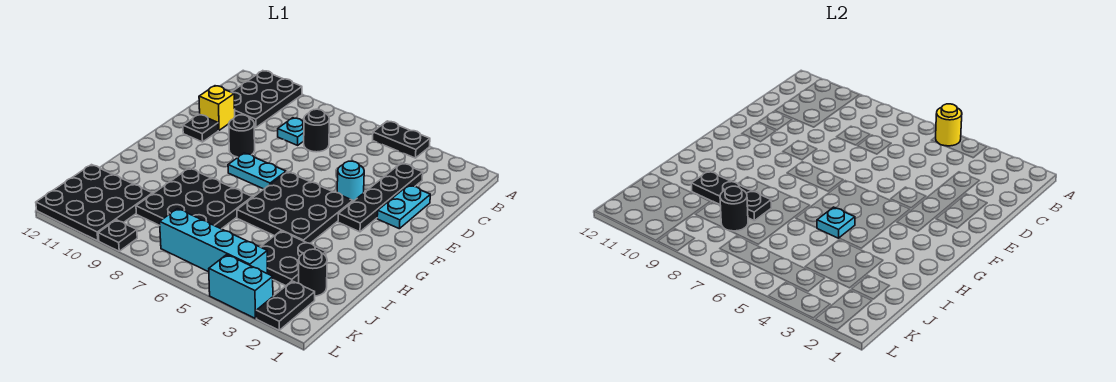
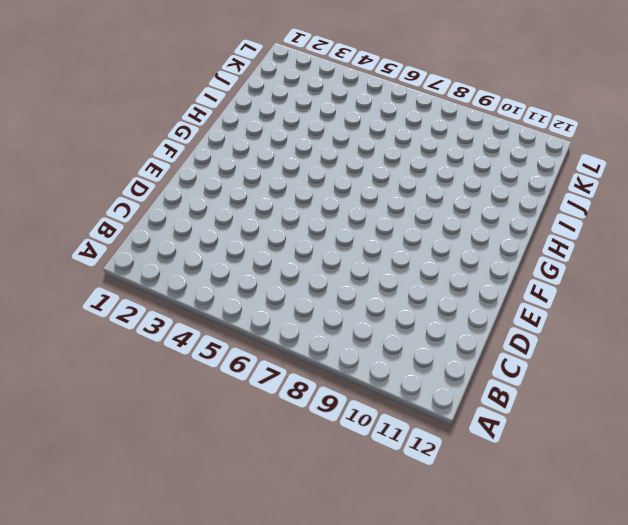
none -> black plate A4:A5 level 1
none -> black plate A10:C11 level 1
none -> black plate C3:F3 level 1

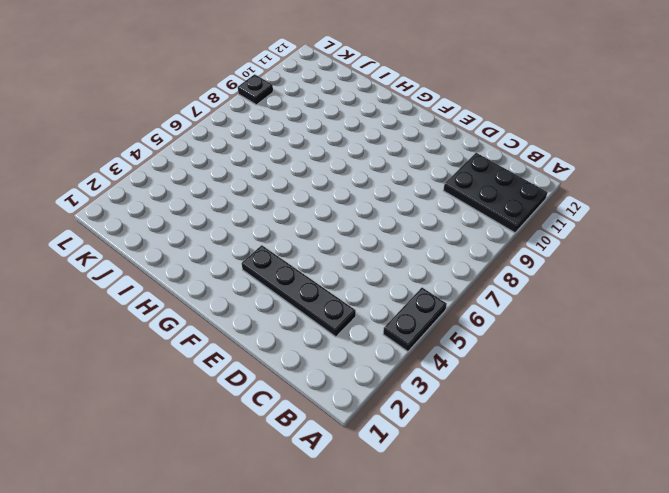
none -> black round brick C7 level 1
none -> cyan plate C8 level 1
none -> cyan plate D2:E2 level 1

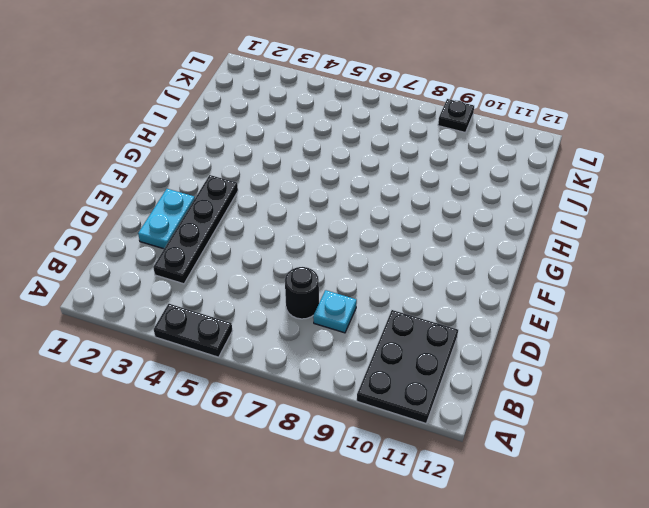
none -> yellow brick D11 level 1
none -> cyan round brick E4 level 1
none -> black round brick E9 level 1

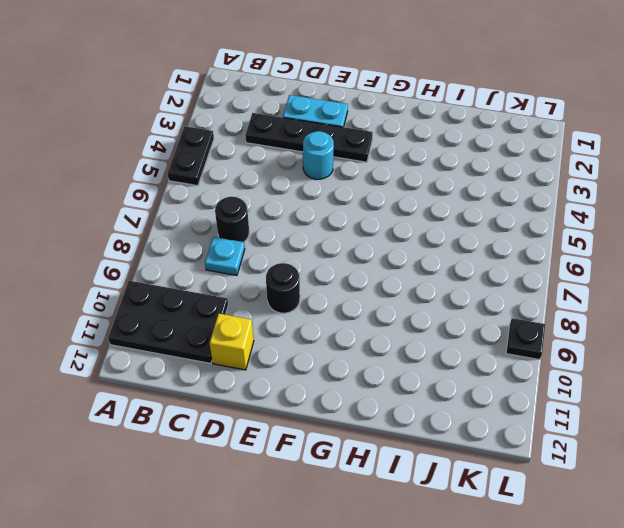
none -> black plate E11 level 1
none -> black plate F4:H6 level 1
none -> cyan plate F7:F8 level 1

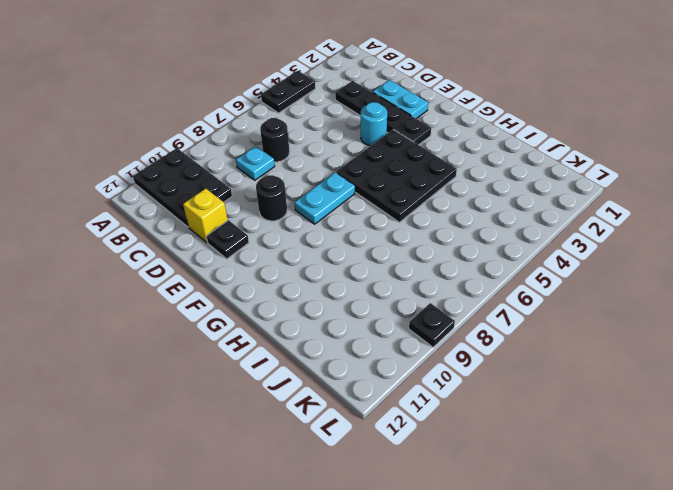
none -> black plate H7:J9 level 1
none -> black plate I3:J4 level 1
none -> black round brick J2 level 1

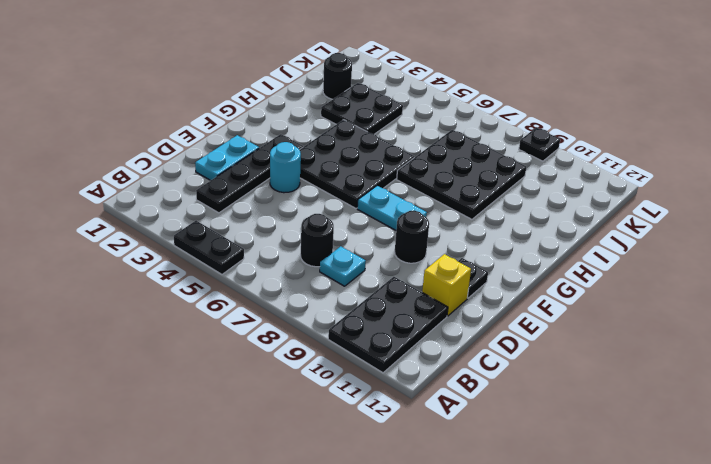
none -> black plate J10:L12 level 1
none -> black plate K2:L2 level 1
none -> cyan brick K4:K7 level 1

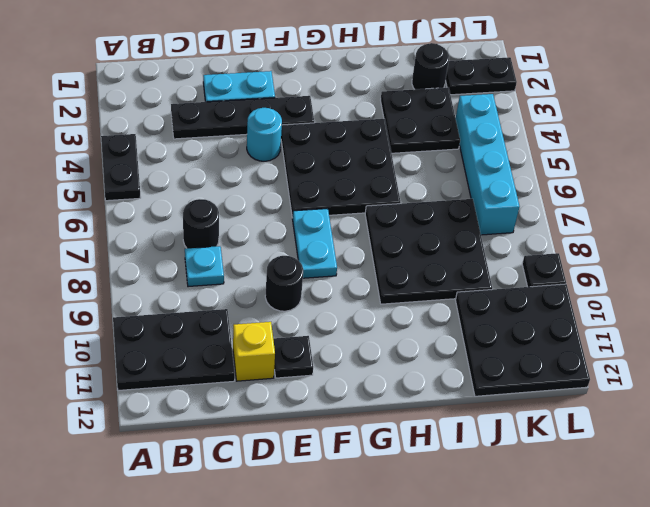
none -> cyan brick L3:L4 level 1
none -> yellow round brick A5 level 2
none -> cyan plate H5 level 2

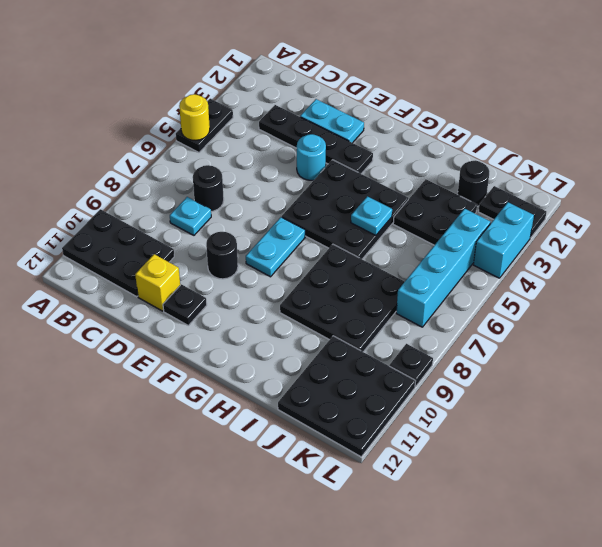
none -> black plate I8:I10 level 2
none -> black round brick J8 level 2

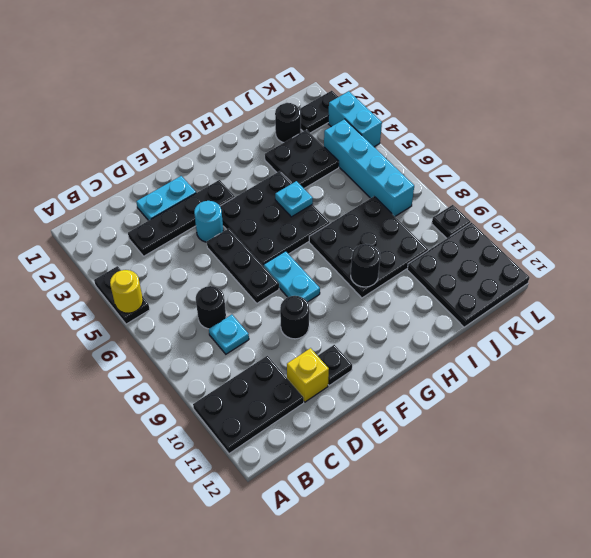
black plate E5:E7 level 1 -> black plate I8:I10 level 2
black round brick H9 level 2 -> black round brick J8 level 2

